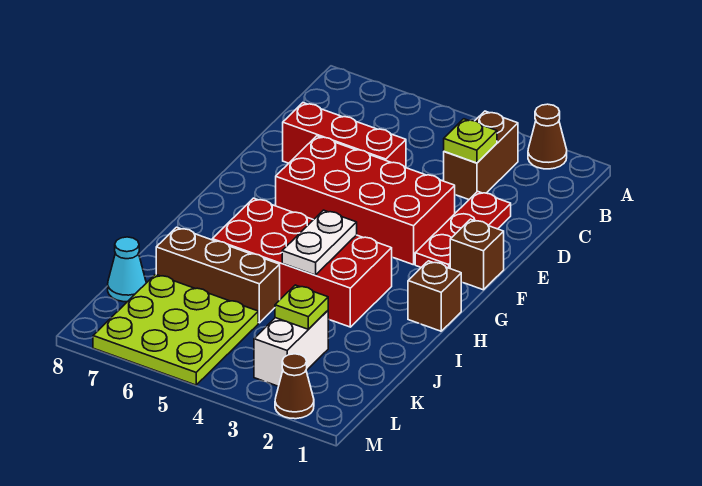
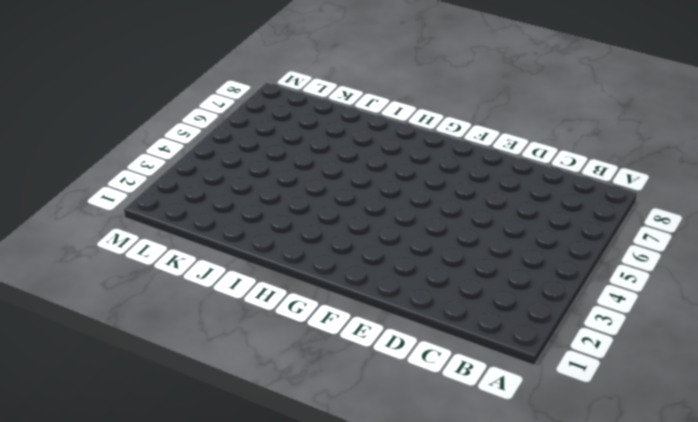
none -> brown cone A2 level 1
none -> brown brick B3:C3 level 1
none -> red plate D2:F2 level 1

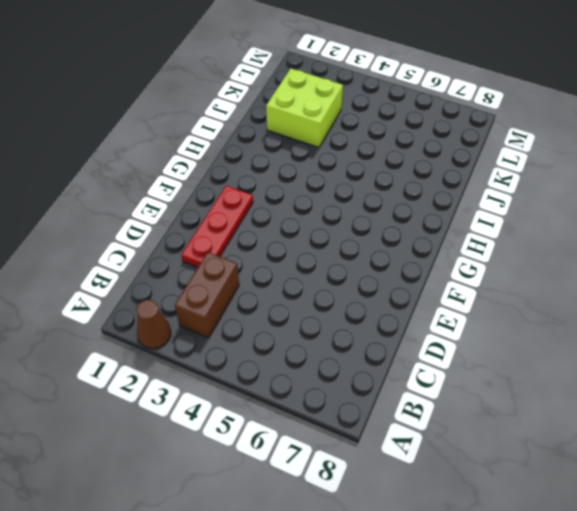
lime brick J2:K3 level 1 -> white brick K3:L3 level 1
none -> red brick D5:D7 level 1
none -> red brick E3:F6 level 1
none -> brown brick F1 level 1

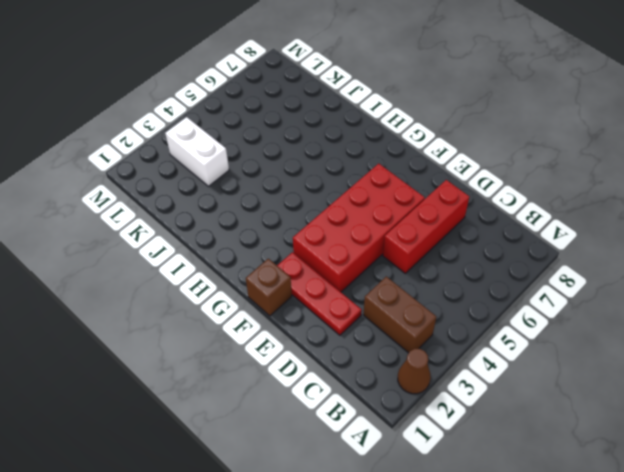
none -> brown brick H1 level 1
none -> red brick H3:I6 level 1
none -> brown brick J5:J7 level 1

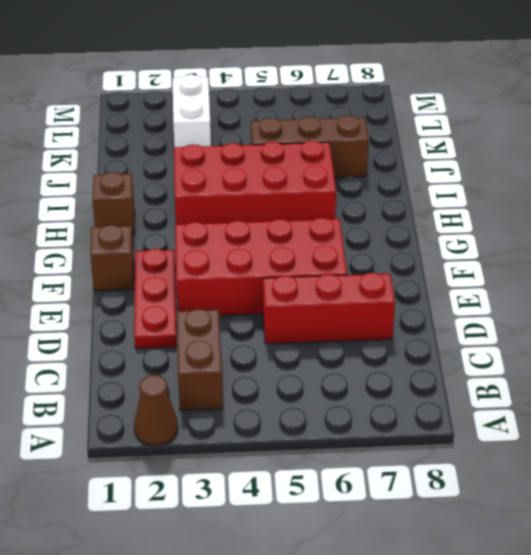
none -> lime plate K5:M7 level 1
none -> cyan cone K8 level 1
none -> brown cone M2 level 1

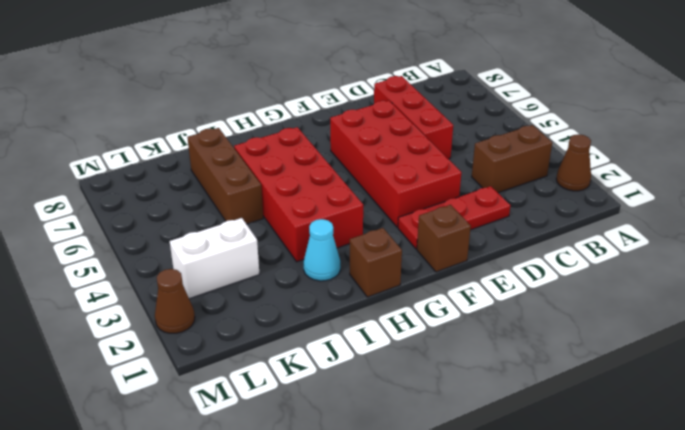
cyan cone I2 level 1 -> cyan cone K8 level 1
none -> lime plate K5:M7 level 1
none -> lime plate C3 level 2
none -> white plate H4:I4 level 2

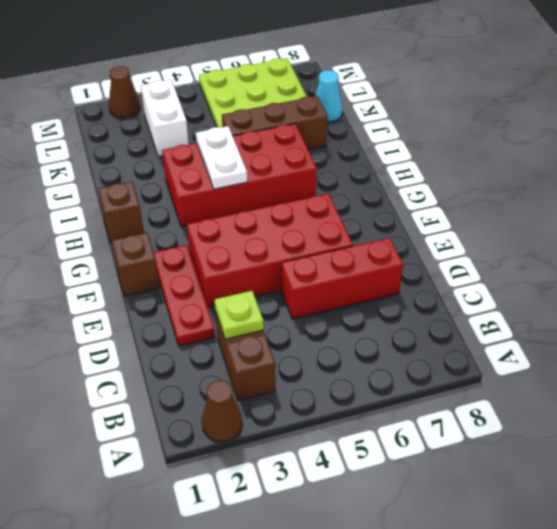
none -> lime plate K3 level 2

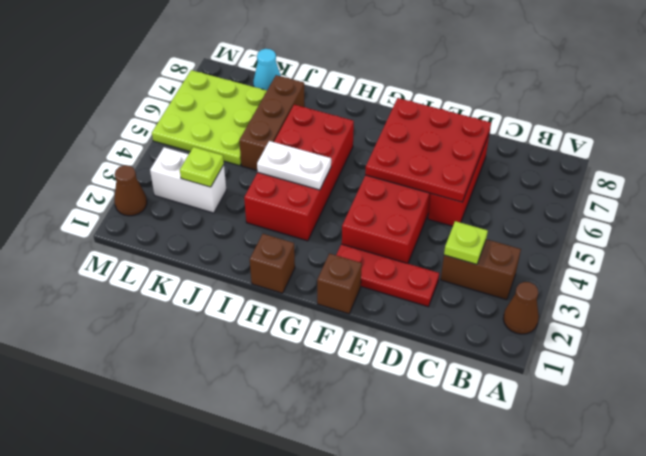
red plate D5:F7 level 2 -> none

